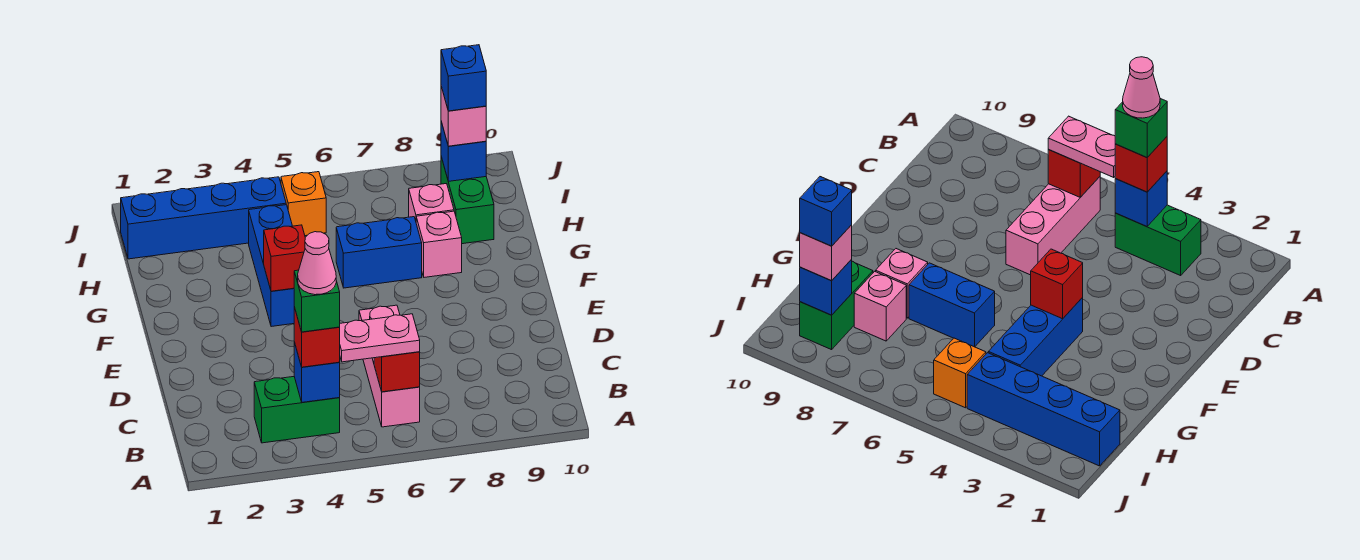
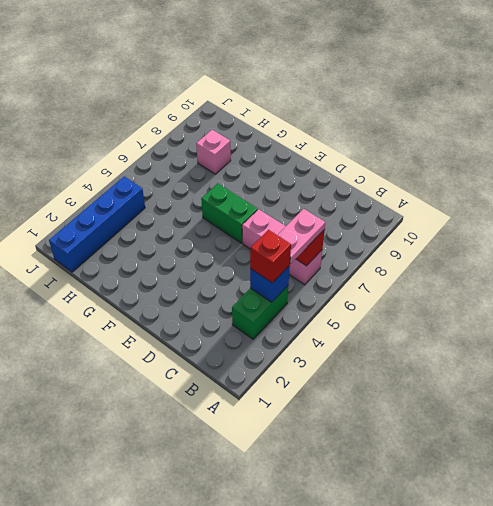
green brick E6:F6 level 1 -> green brick H9:I9 level 1
none -> blue brick F4:H4 level 1
none -> blue brick G6:G7 level 1
none -> pink brick G8 level 1

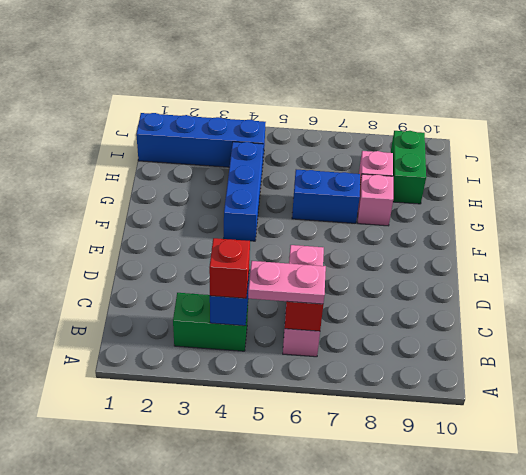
none -> orange brick I5 level 1
none -> red brick F4 level 2
none -> blue brick I9 level 2

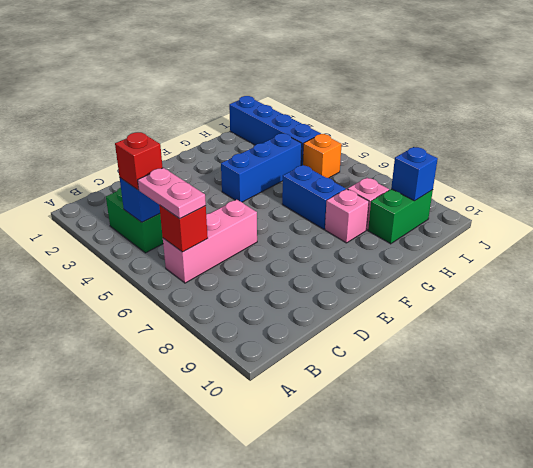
none -> red brick F4 level 2
none -> pink brick I9 level 3
none -> green brick B4 level 4

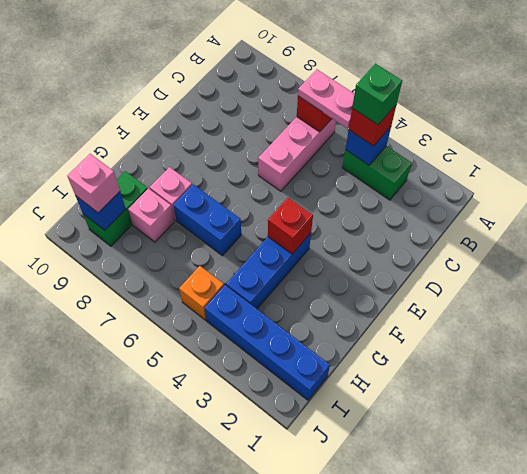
none -> blue brick I9 level 4
none -> pink cone B4 level 5

